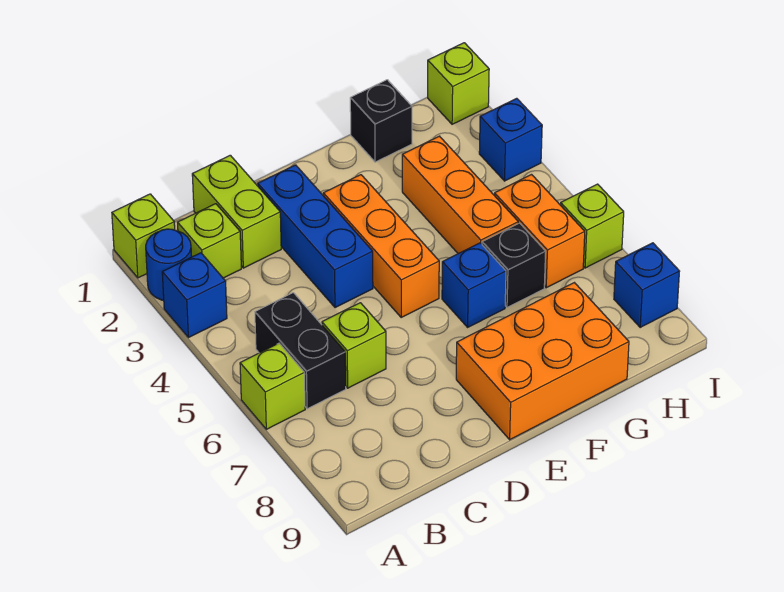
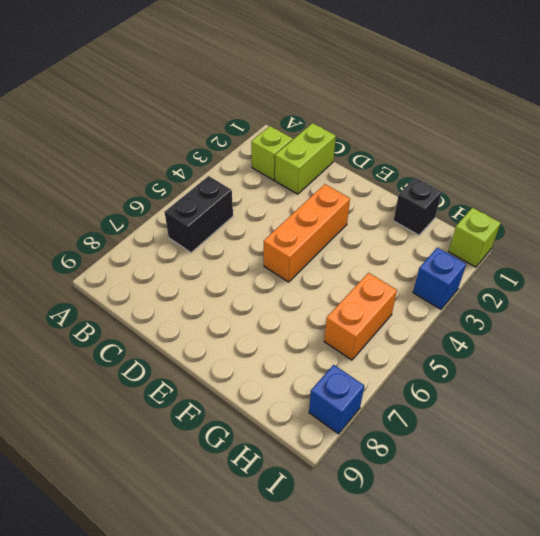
none -> lime brick A1 level 1
none -> blue round brick A2 level 1
none -> blue brick A3 level 1

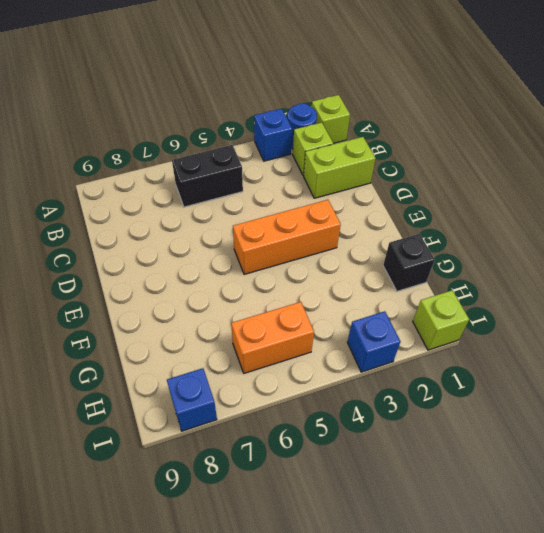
none -> lime brick A6 level 1
none -> lime brick C6 level 1
none -> blue brick D2:D4 level 1

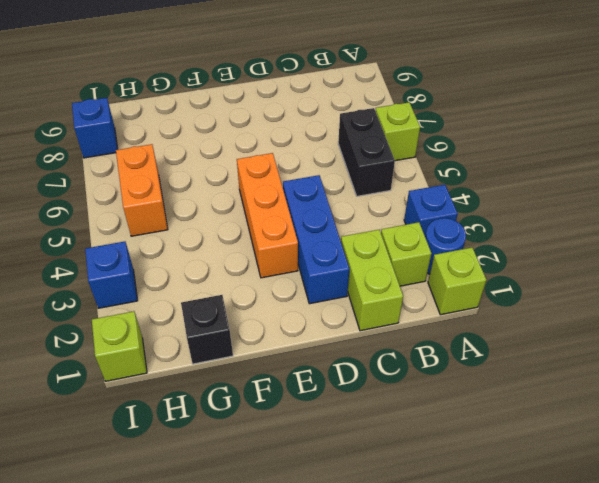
none -> lime brick C6 level 1
none -> orange brick E8:G9 level 1
none -> blue brick F6 level 1

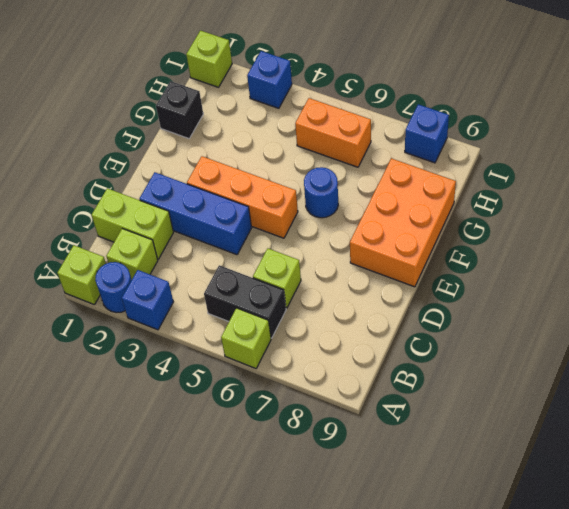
blue round brick F6 level 1 -> blue brick F6 level 1
none -> orange brick G3:G5 level 1
none -> black brick G6 level 1
none -> lime brick I6 level 1

